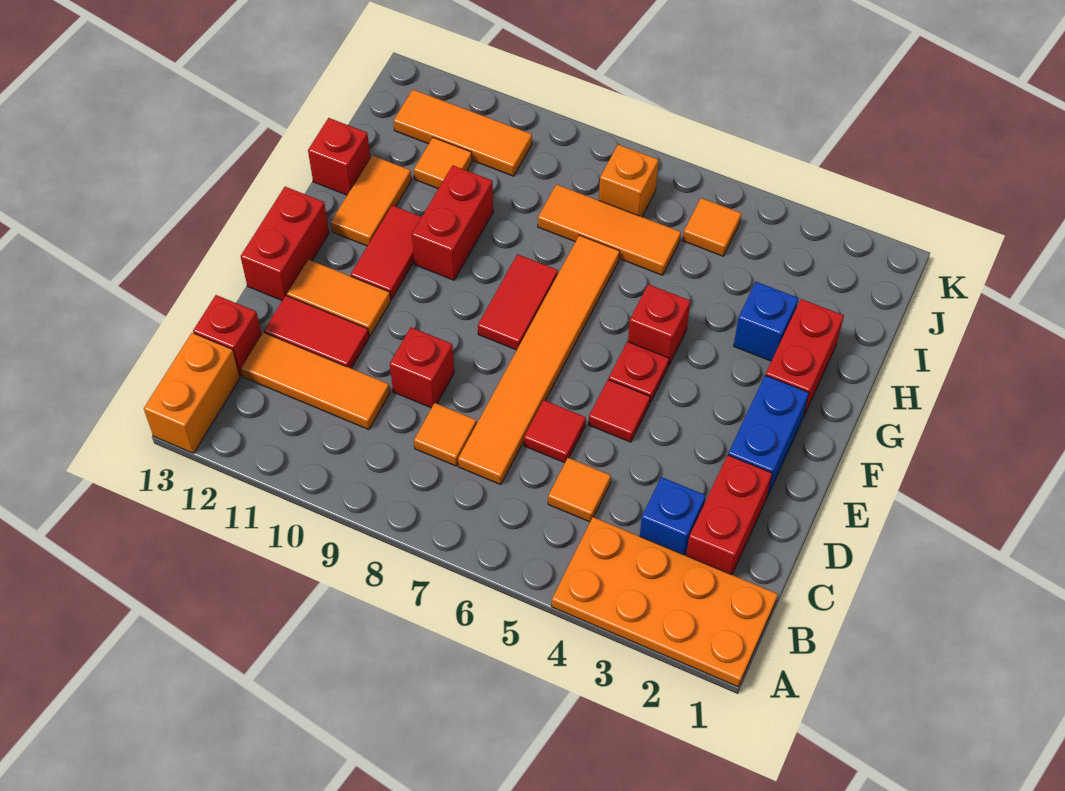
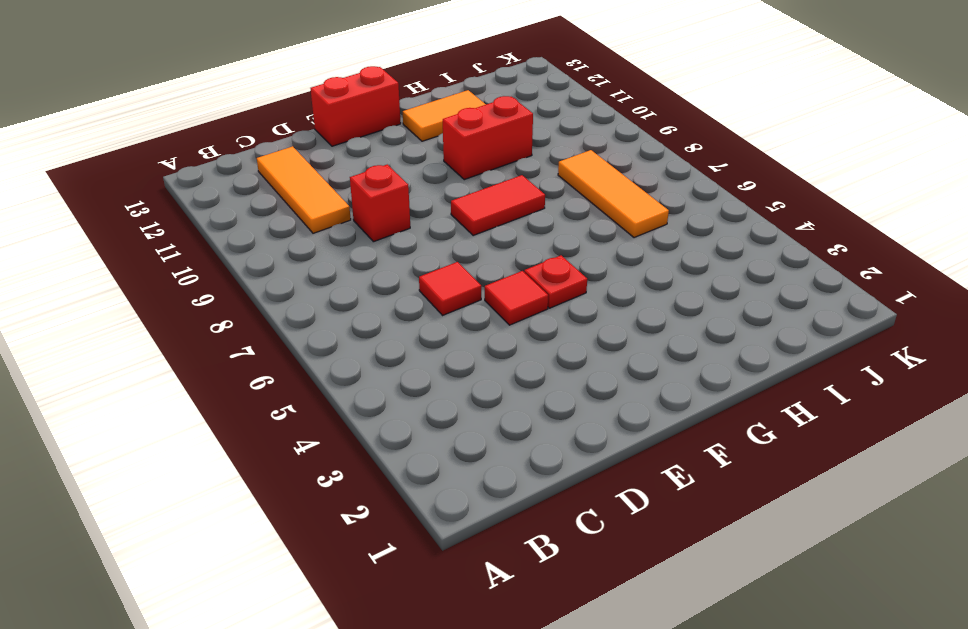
none -> orange plate A1:B4 level 1
none -> orange brick A13:B13 level 1
none -> red brick C2:D2 level 1
none -> blue brick C3 level 1

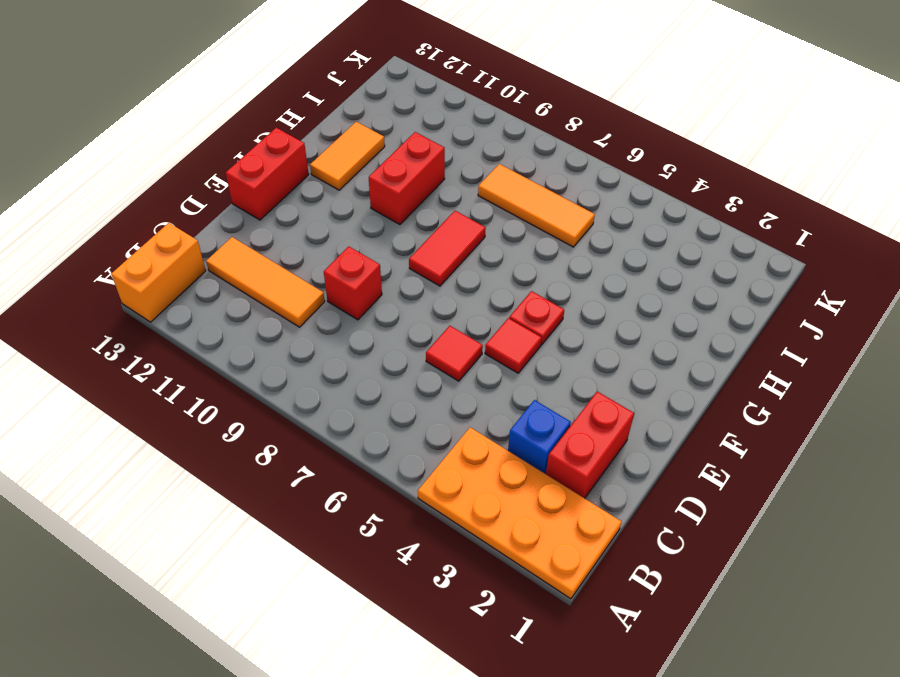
none -> orange tile C5 level 1
none -> orange tile C7:H7 level 1
none -> orange tile C8 level 1
none -> red brick C13 level 1

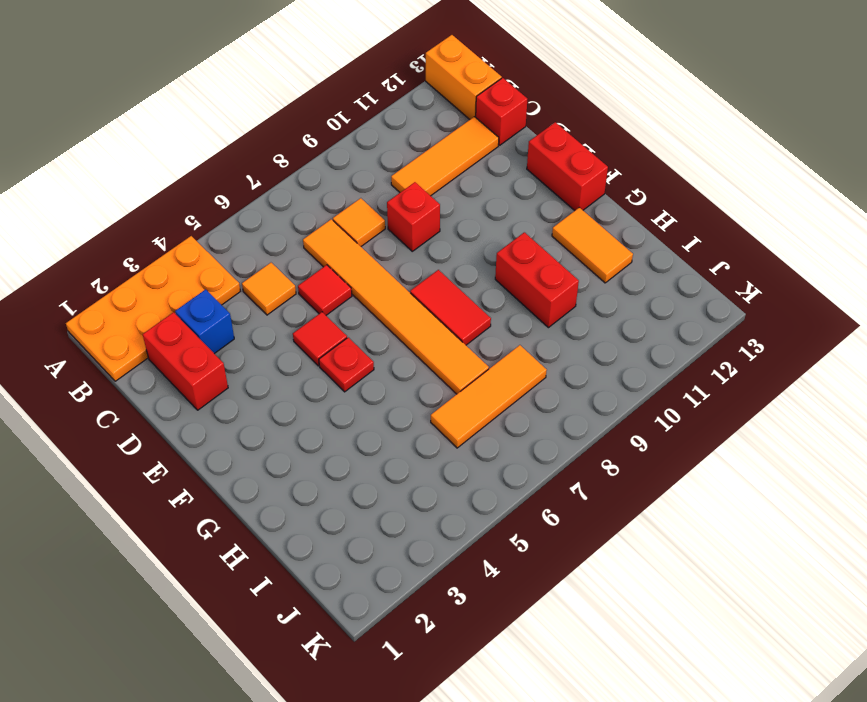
none -> red tile D11:D12 level 1
none -> blue brick E2:F2 level 1
none -> orange tile E11:E12 level 1
none -> red tile F11:G11 level 1

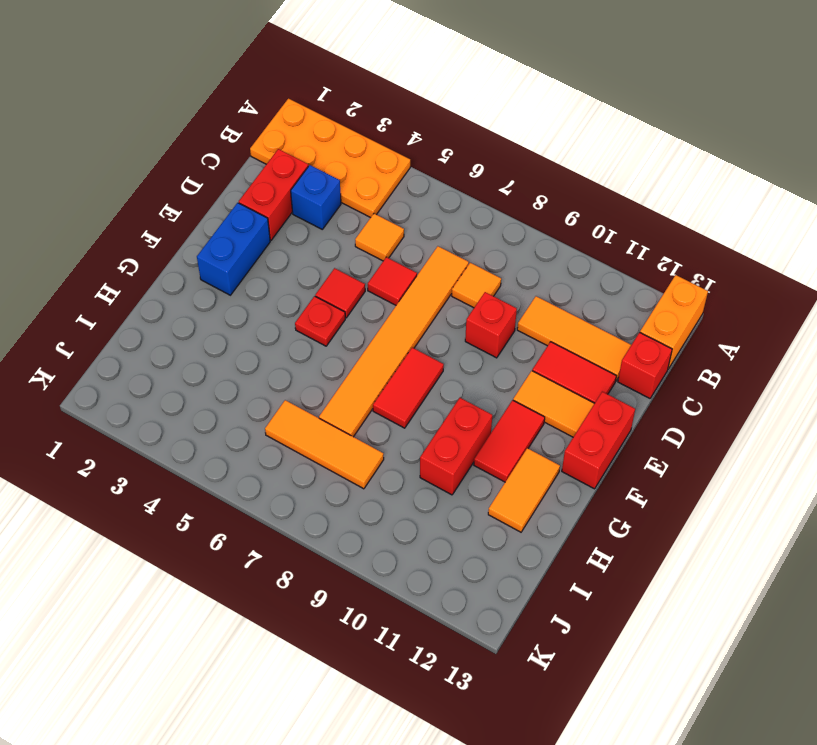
none -> red brick G2:H2 level 1
none -> red brick G5 level 1
none -> blue brick H3 level 1
none -> red brick H13 level 1

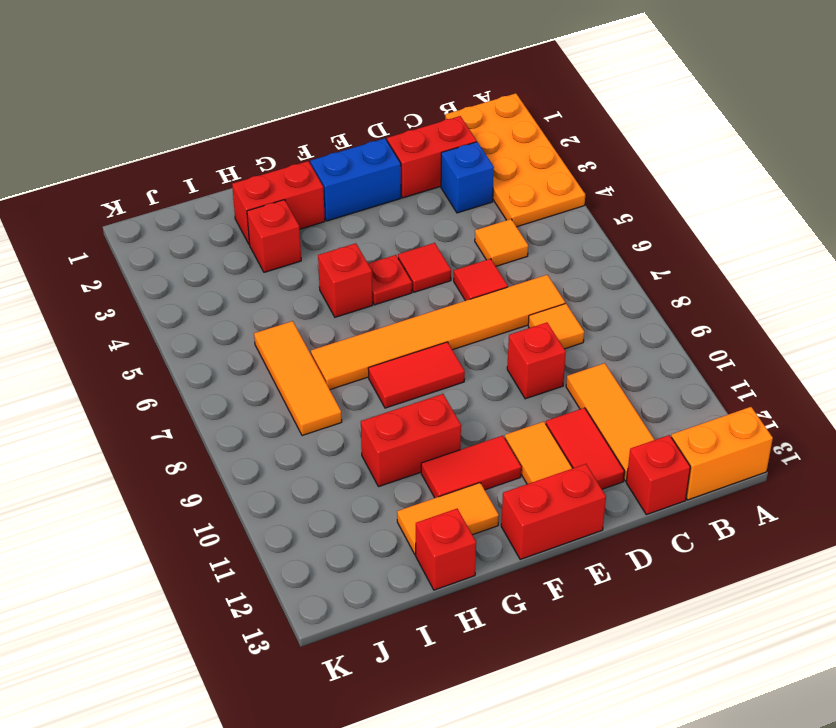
red brick H3 level 1 -> blue brick H3 level 1
none -> orange tile I11 level 1
none -> orange tile J5 level 1
none -> orange brick J7 level 1
none -> orange tile J10:J12 level 1

